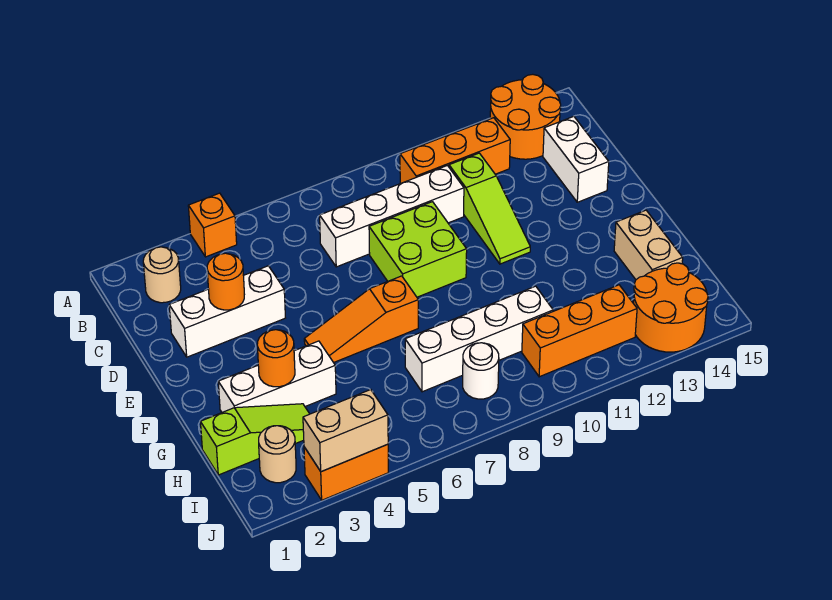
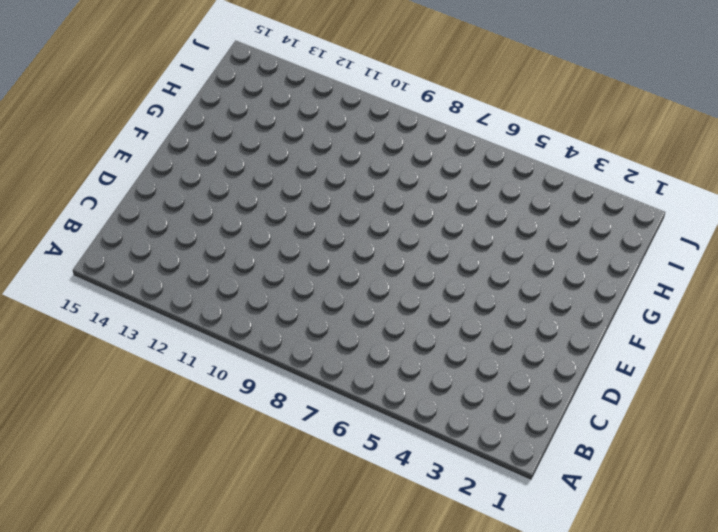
none -> orange brick A4 level 1
none -> orange round brick A13:B14 level 1
none -> tan round brick B2 level 1

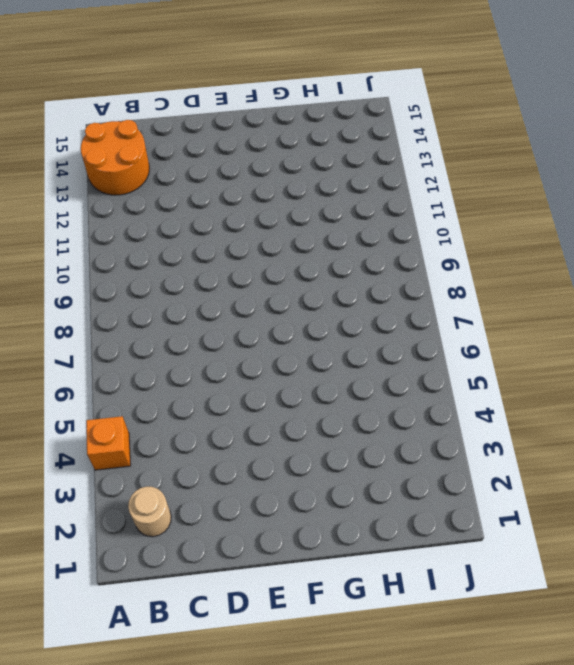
none -> orange brick B10:B12 level 1
none -> white brick C7:C10 level 1
none -> lime slope C11:E11 level 1 top C

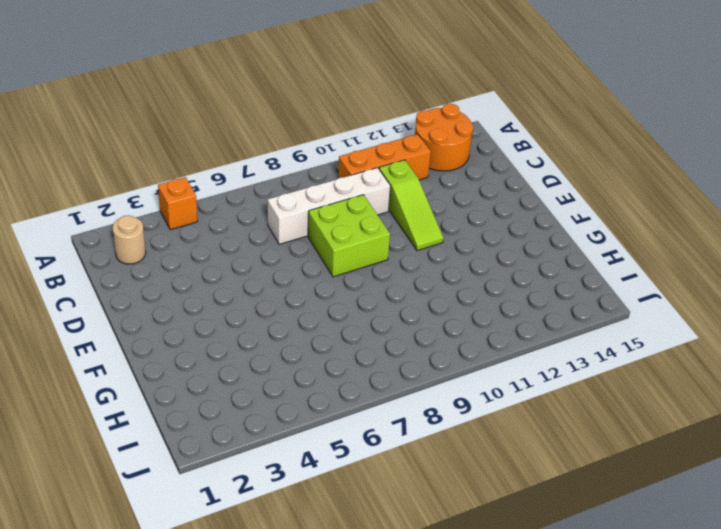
none -> white brick C14:D14 level 1
none -> white brick D2:D4 level 1
none -> orange slope F5:F7 level 1 top 7

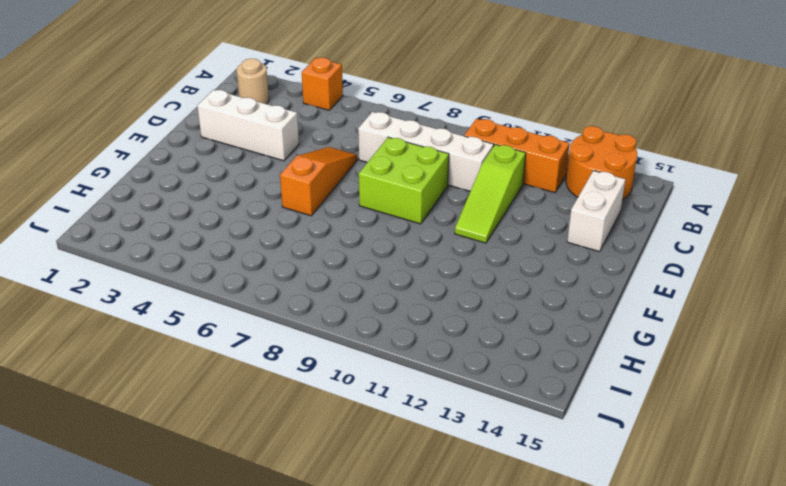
orange slope D6:F6 level 1 top F -> orange slope F5:F7 level 1 top 7
none -> white brick G2:G4 level 1
none -> tan brick G14:H14 level 1
none -> lime slope H1:H3 level 1 top 1

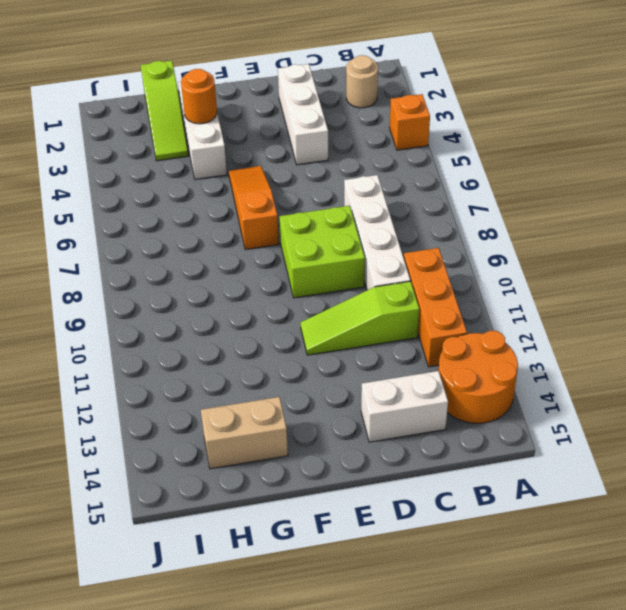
none -> white brick H7:H10 level 1
none -> tan round brick I2 level 1
none -> white round brick I8 level 1

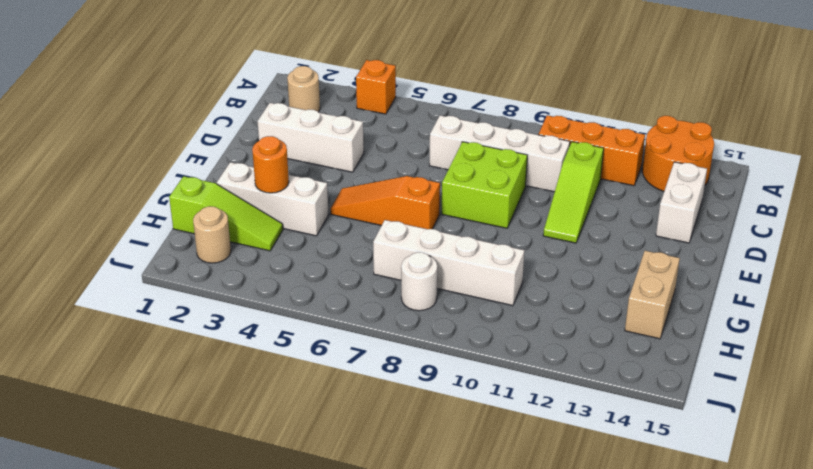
none -> orange brick I10:I12 level 1
none -> orange round brick I13:J14 level 1
none -> orange brick J3:J4 level 1

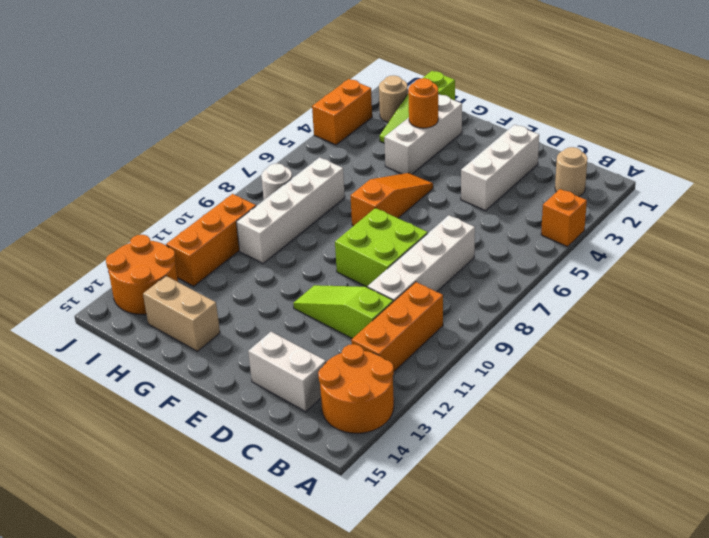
none -> orange round brick D3 level 2
none -> tan brick J3:J4 level 2

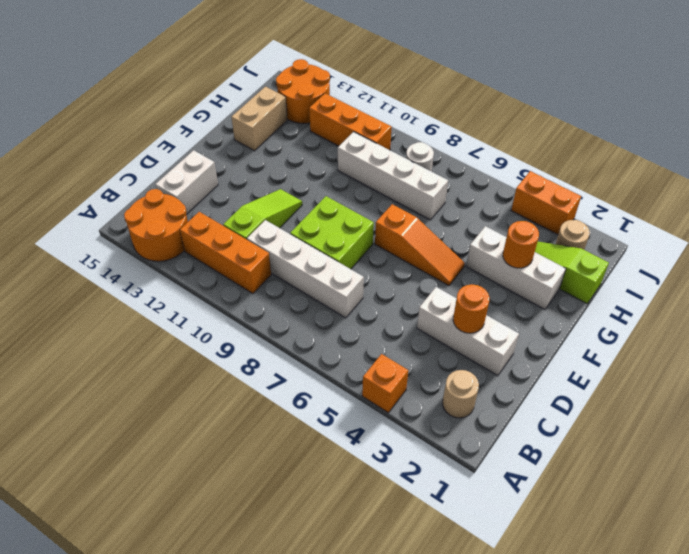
none -> tan brick J3:J4 level 2

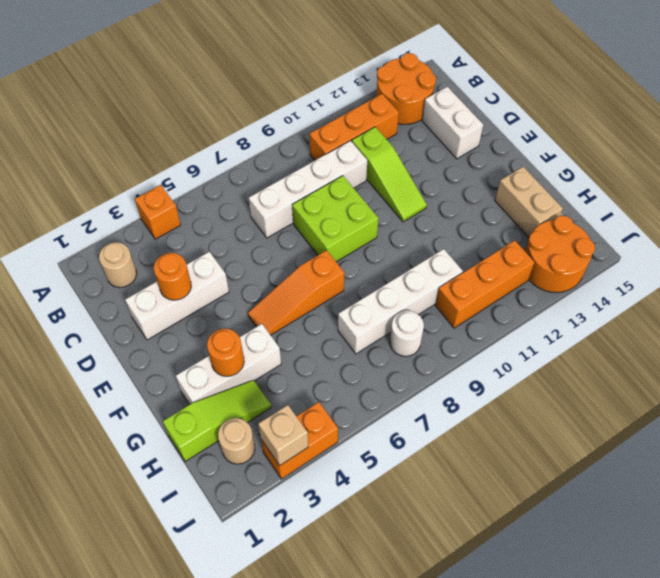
tan brick J3 level 2 -> tan brick J3:J4 level 2

